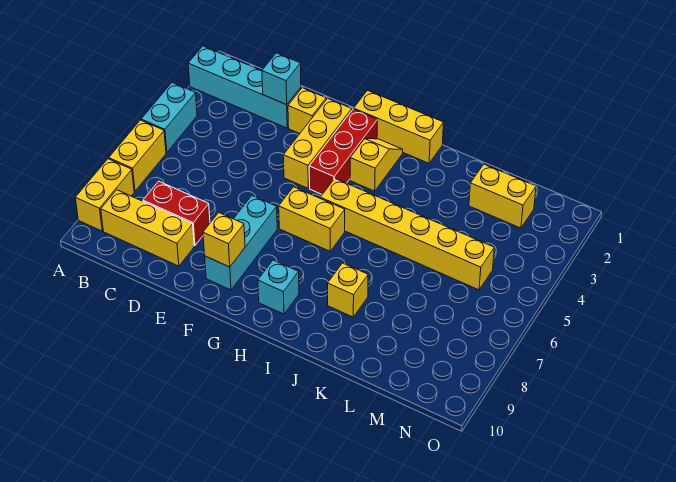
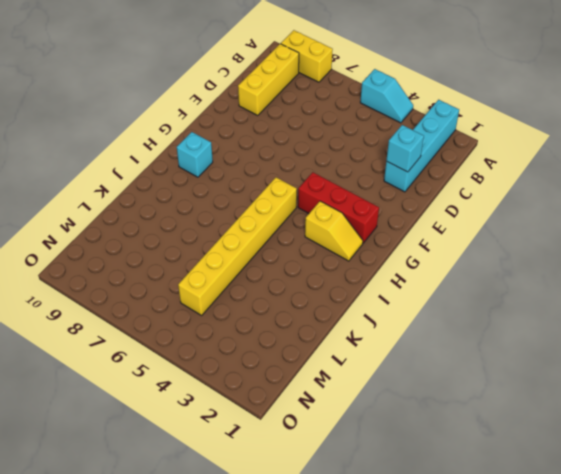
cyan slope A4:A5 level 1 top 5 -> cyan brick A4:A5 level 1
none -> yellow brick A6:A7 level 1
none -> red brick C8:D8 level 1
none -> yellow brick E2 level 1

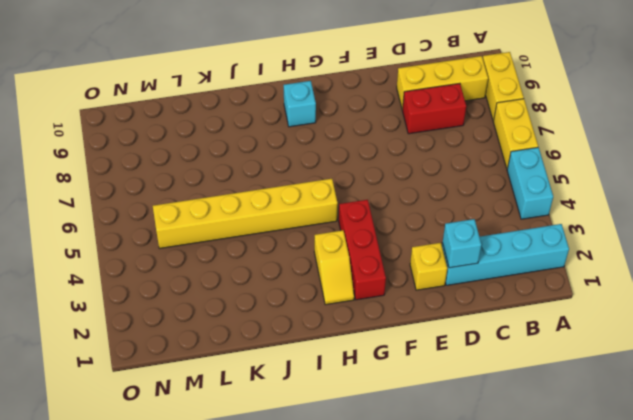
none -> yellow brick F2:F4 level 1
none -> cyan brick F7:F9 level 1
none -> yellow brick G1:I1 level 1

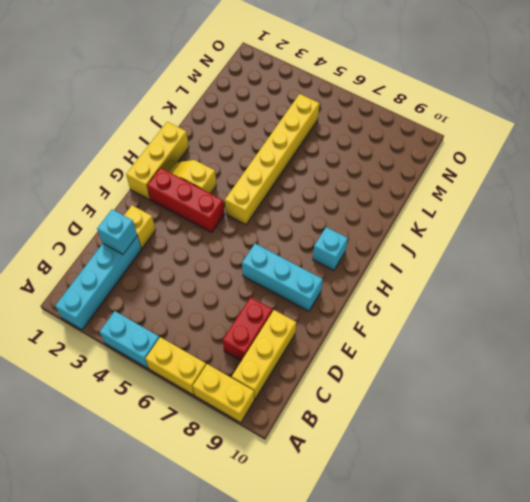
none -> yellow brick F2:F4 level 1
none -> yellow brick G6:H6 level 1
none -> yellow brick J8 level 1

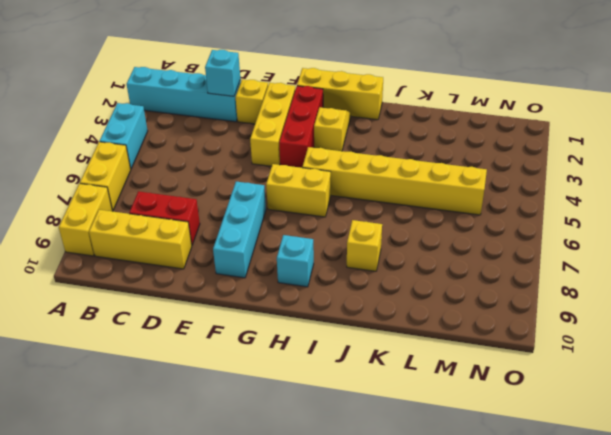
none -> yellow brick L2:M2 level 1
none -> yellow brick F9 level 2

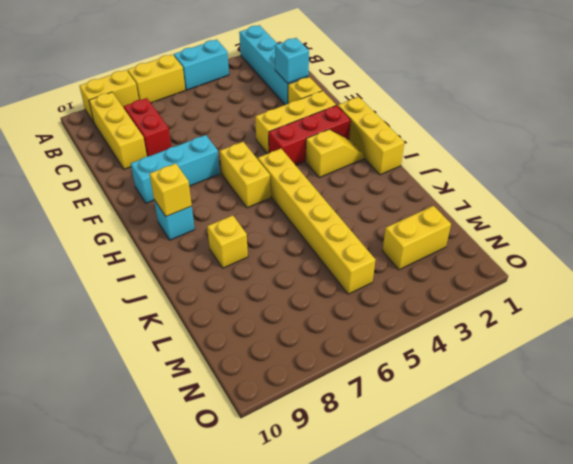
yellow brick H9 level 2 -> yellow brick F9 level 2
yellow brick M2:M3 level 1 -> yellow brick L2:M2 level 1

